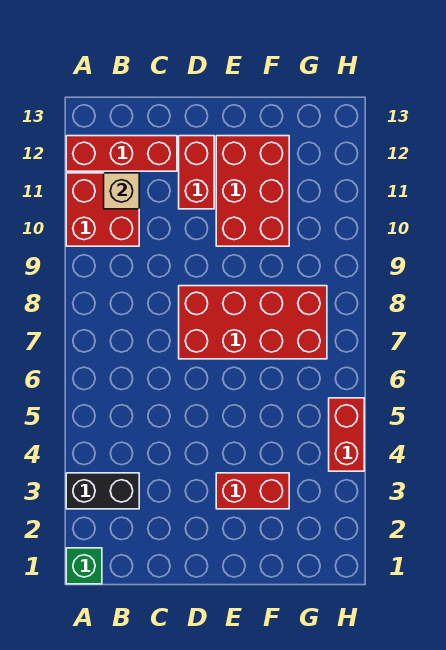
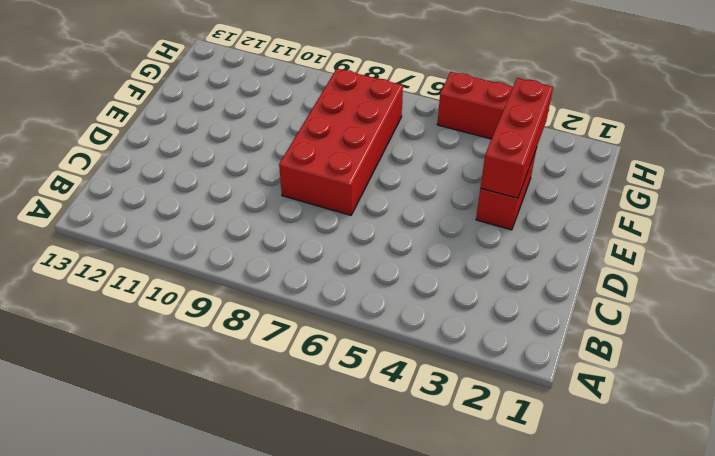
red brick E3:G3 level 2 -> red brick A12:C12 level 1
none -> green brick A1 level 1
none -> black brick A3:B3 level 1

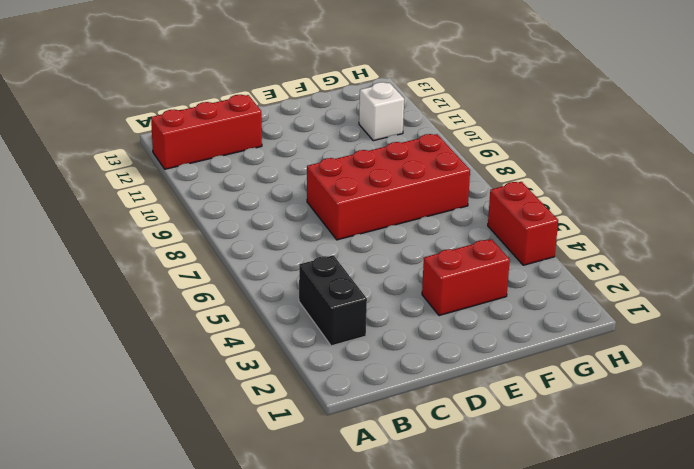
black brick B3:B4 level 1 -> black brick A3:B3 level 1
white brick G11 level 1 -> none
none -> green brick A1 level 1
none -> red brick A10:B11 level 1

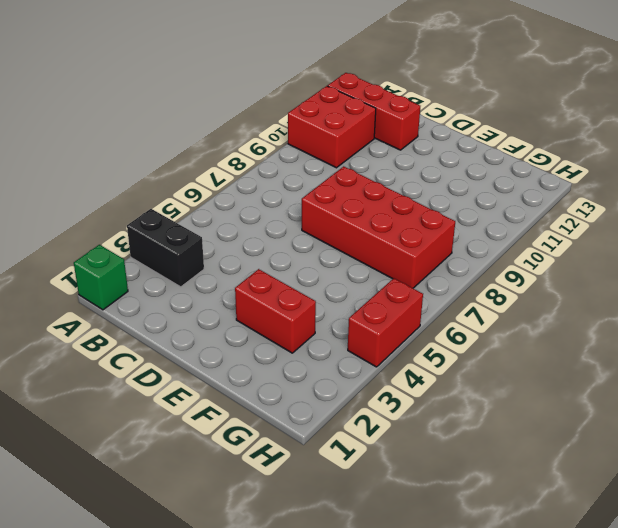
none -> red brick D11:D12 level 1
none -> red brick E10:F12 level 1

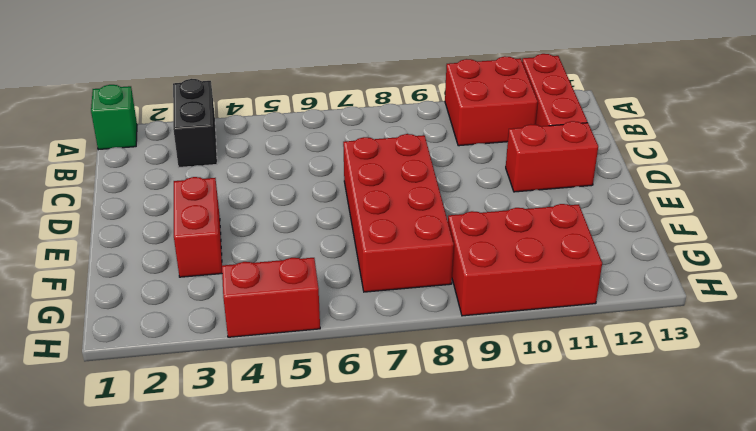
red brick G9:H11 level 1 -> red brick E10:F12 level 1
none -> tan brick B11 level 2

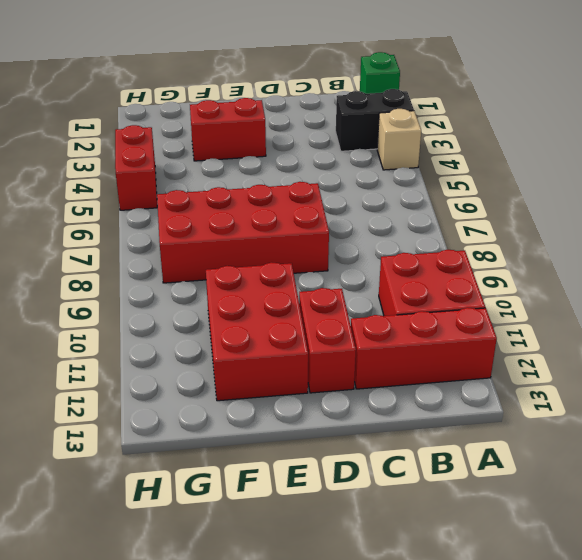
tan brick A4 level 1 -> tan brick B11 level 2

